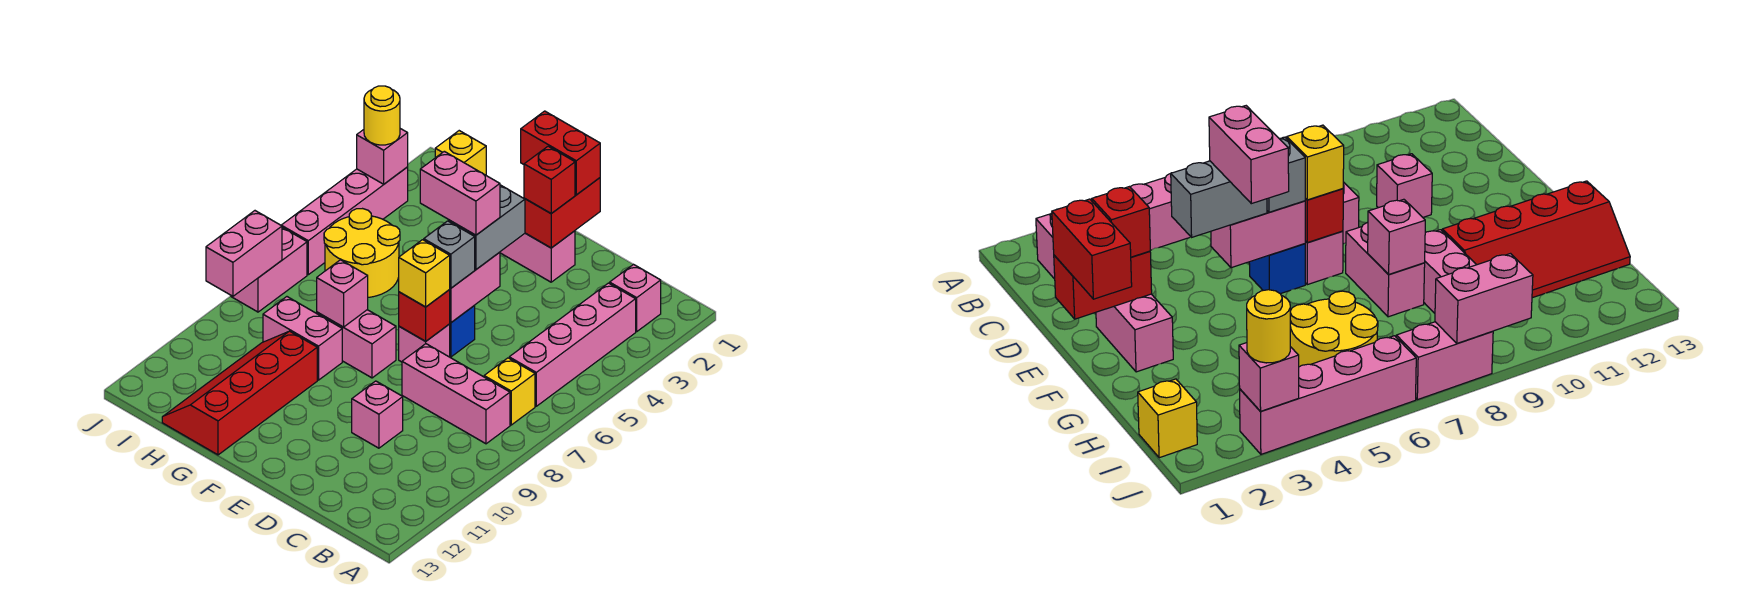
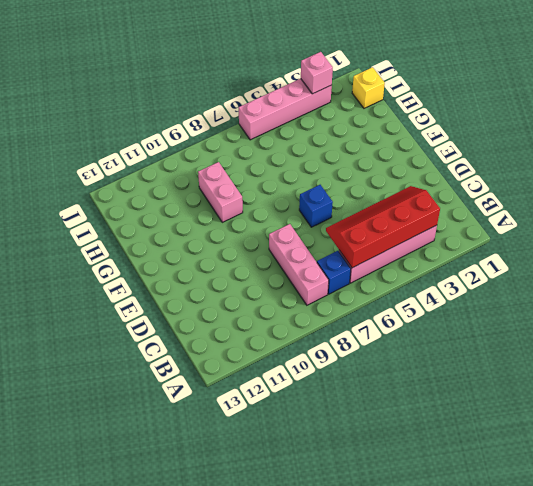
red slope B3:C6 level 2 top B -> red slope G10:H13 level 1 top G
blue brick B7 level 1 -> yellow brick B7 level 1
none -> pink brick B2 level 1
none -> pink brick D10 level 1
none -> pink brick E2:F2 level 1

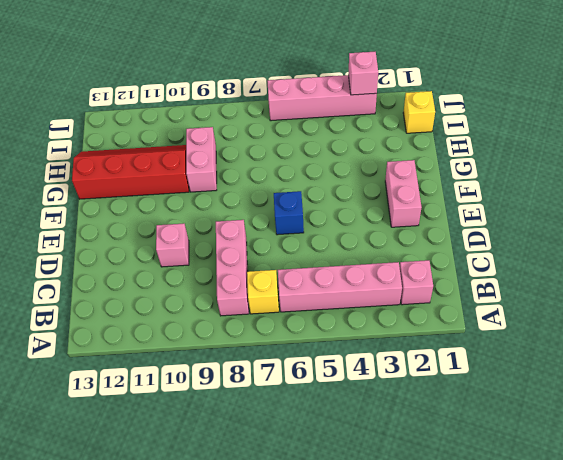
none -> pink brick E7 level 1
none -> pink brick F8:G8 level 1
none -> yellow round brick H5:I6 level 1

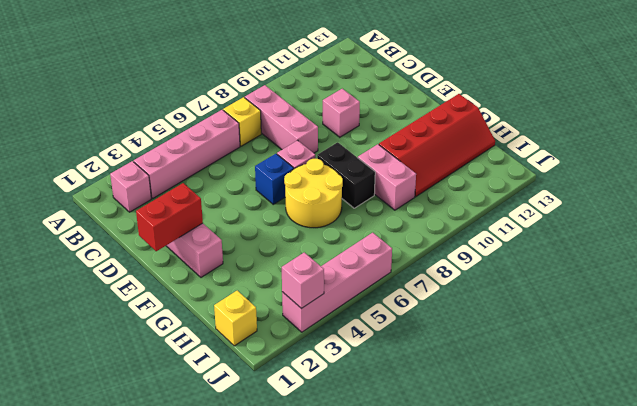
yellow round brick F6:G7 level 1 -> yellow round brick H5:I6 level 1
black brick F8:G8 level 1 -> pink brick F8:G8 level 1
none -> pink brick J7:J8 level 1
none -> pink brick E5:E6 level 2
none -> red brick E7 level 2

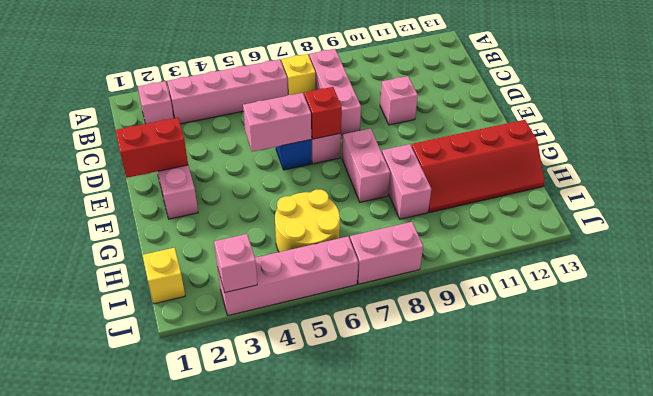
none -> pink brick G8 level 2
none -> pink brick J8:J9 level 2
none -> red brick E1:F1 level 3

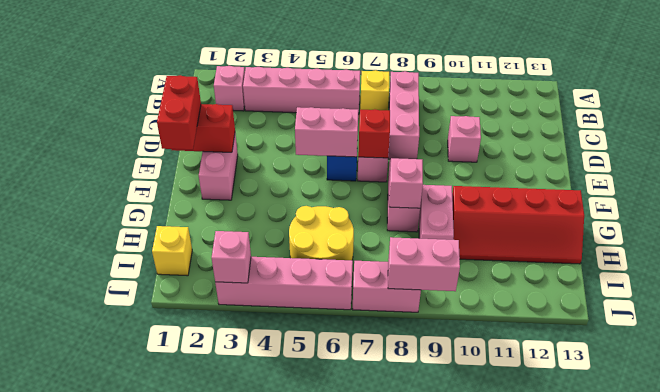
none -> red brick E2 level 3
none -> grey brick E4:E5 level 3
none -> grey brick E6 level 3

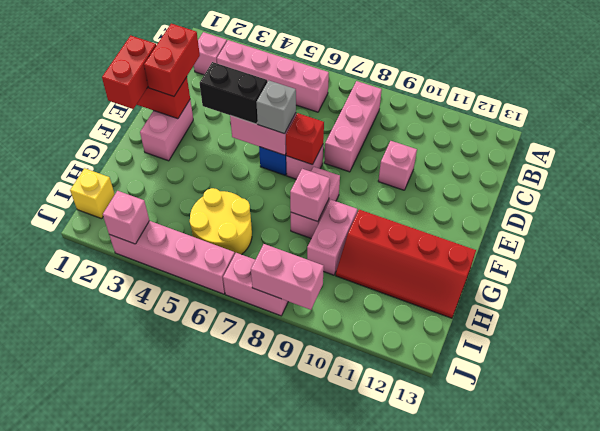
red brick D2:E2 level 3 -> red brick E2 level 3
black brick E4:E5 level 3 -> grey brick E4:E5 level 3
none -> yellow brick B7 level 1
none -> yellow brick E7 level 3
none -> yellow round brick J3 level 3

